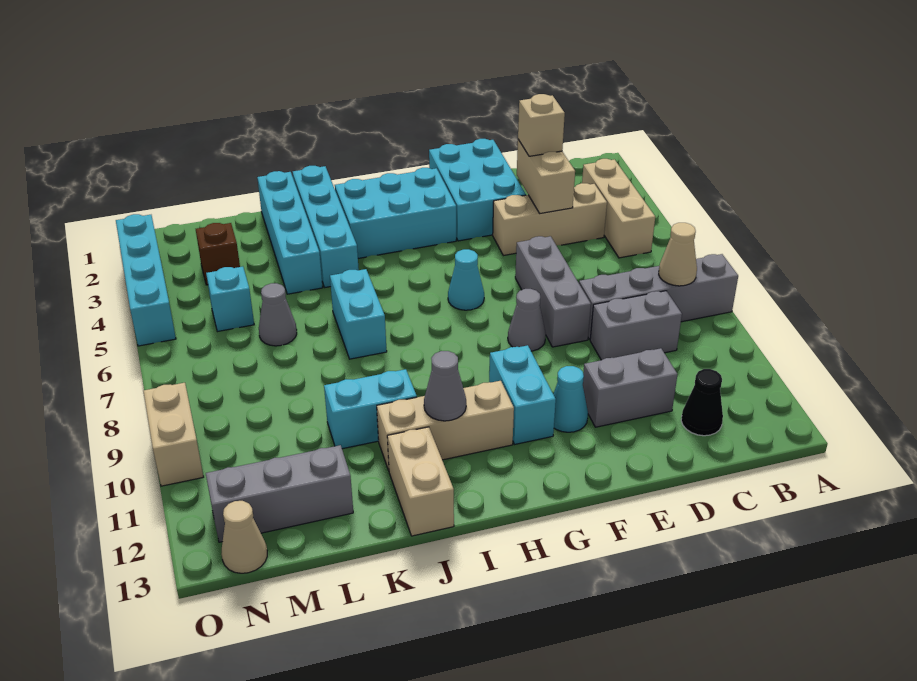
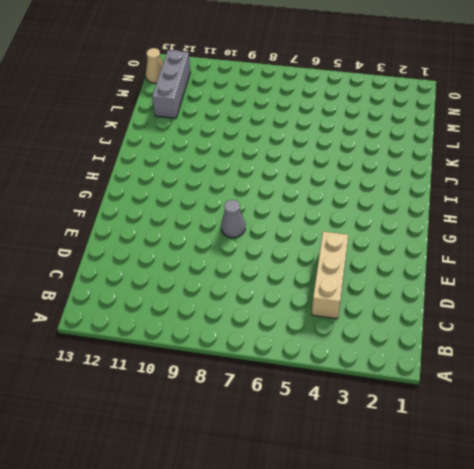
none -> grey brick A8:D8 level 1
none -> tan brick B3:B5 level 1
none -> grey brick C9:D9 level 1
none -> black cone C12 level 1

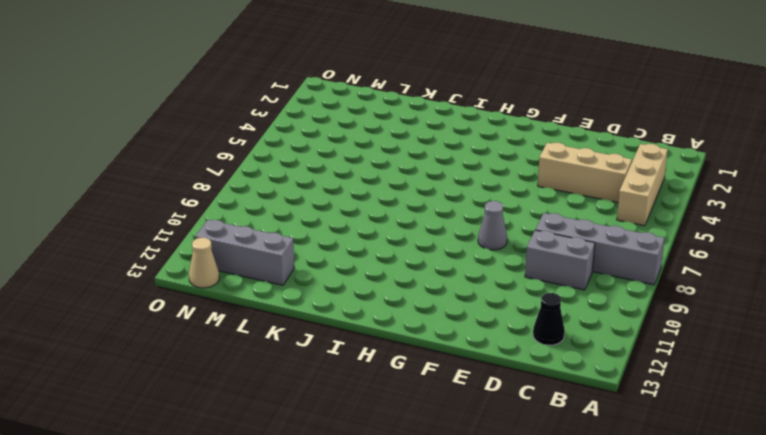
none -> grey brick D11:E11 level 1
none -> cyan brick E1:F3 level 1
none -> grey brick E6:E8 level 1
none -> cyan cone F11 level 1

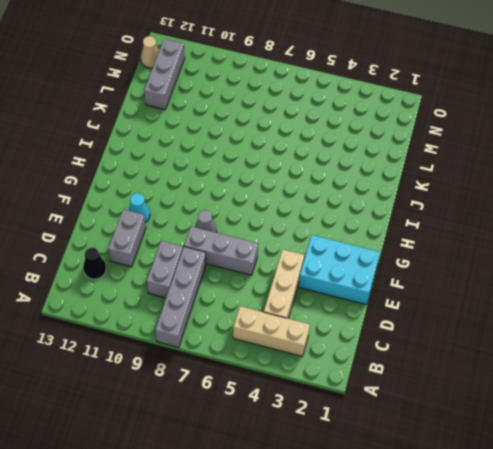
none -> cyan brick G2:I3 level 1
none -> cyan cone G6 level 1
none -> cyan brick G10:G11 level 1
none -> tan brick H11:J11 level 1

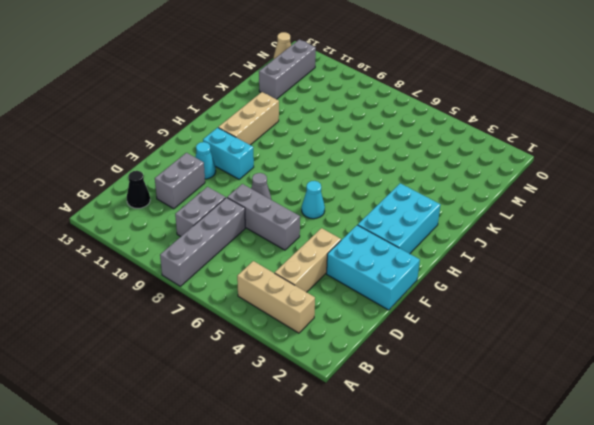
none -> cyan brick J1:J4 level 1
none -> cyan brick J6:J7 level 1
none -> cyan brick J10:K10 level 1
none -> tan brick J12:J13 level 1

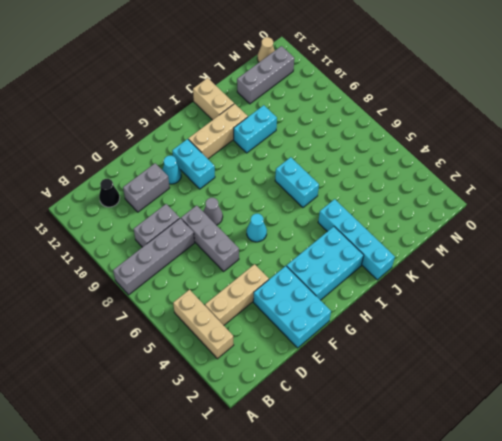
none -> cyan brick K1:K4 level 1
none -> grey cone L6 level 1
none -> brown brick M3 level 1
none -> cyan brick M5 level 1

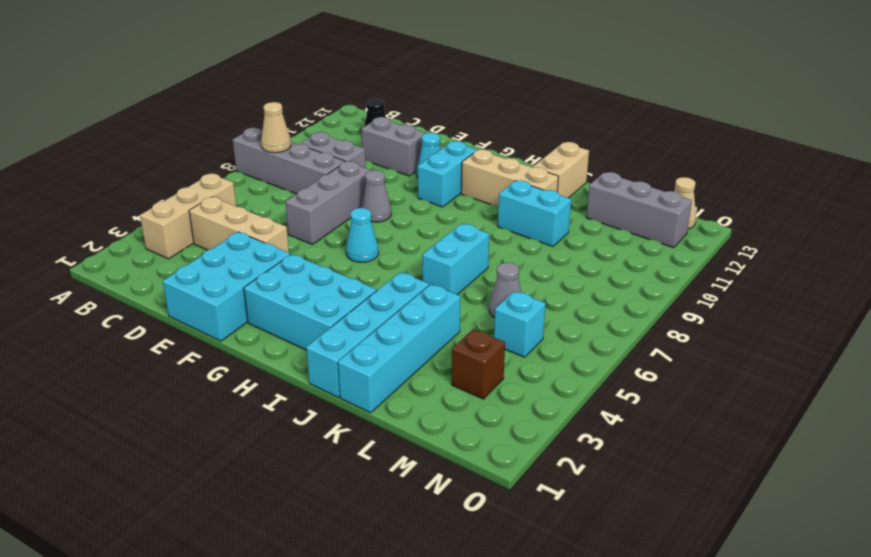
none -> cyan brick O2:O5 level 1
none -> tan brick O9:O10 level 1
none -> tan brick D3:D4 level 2
none -> grey cone I11 level 2

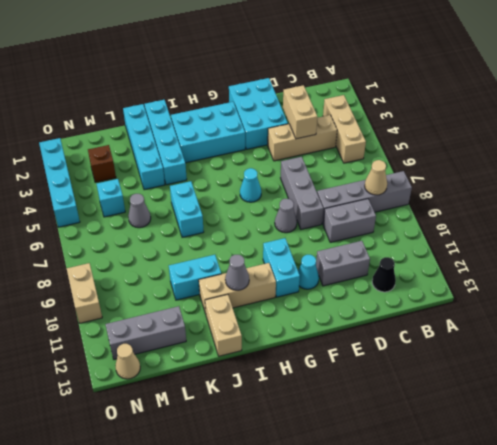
none -> tan brick D3 level 3

